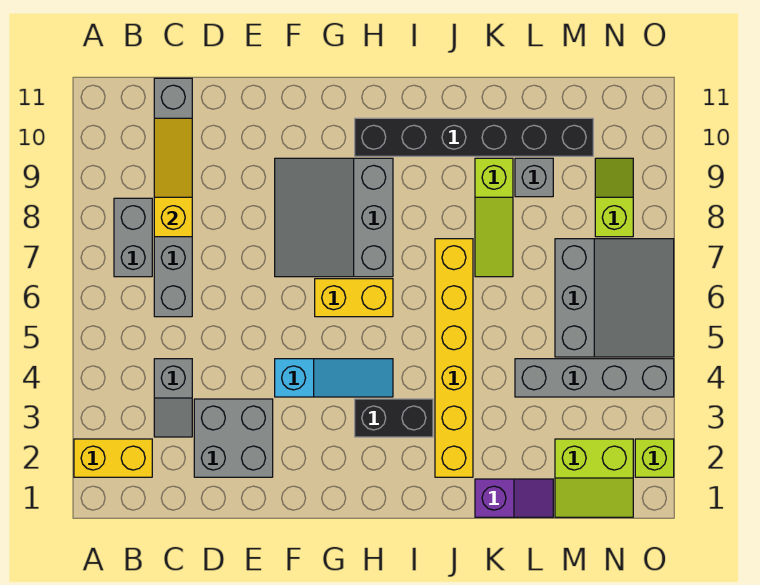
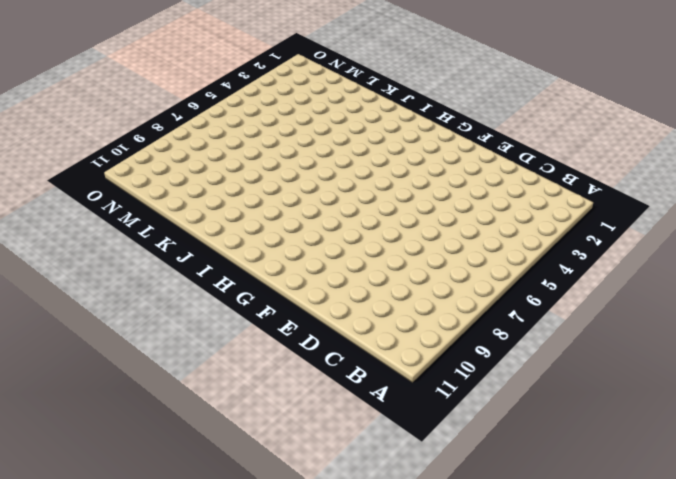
none -> yellow brick A2:B2 level 1
none -> grey brick B7:B8 level 1
none -> grey slope C3:C4 level 1 top 4

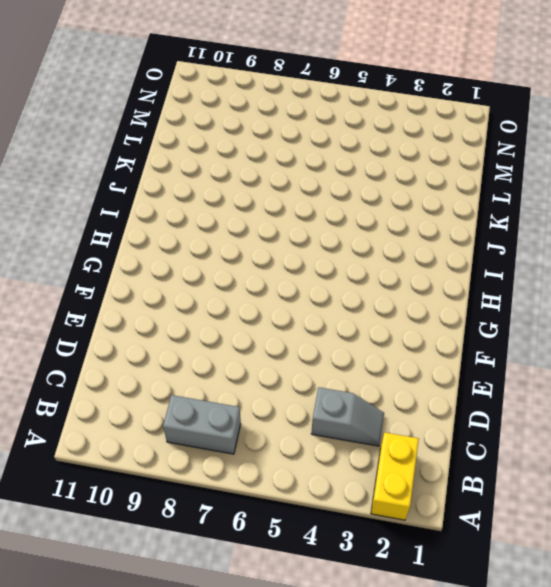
none -> grey brick C6:C11 level 1
none -> grey brick D2:E3 level 1
none -> cyan slope F4:H4 level 1 top F

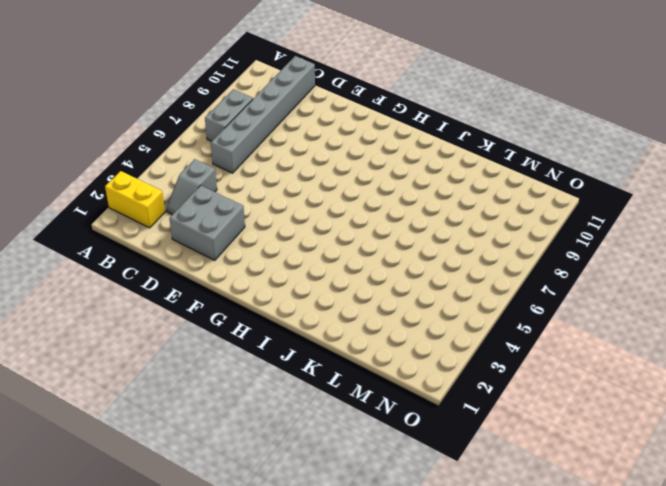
none -> cyan slope F4:H4 level 1 top F
none -> grey slope F7:H9 level 1 top H
none -> yellow brick G6:H6 level 1

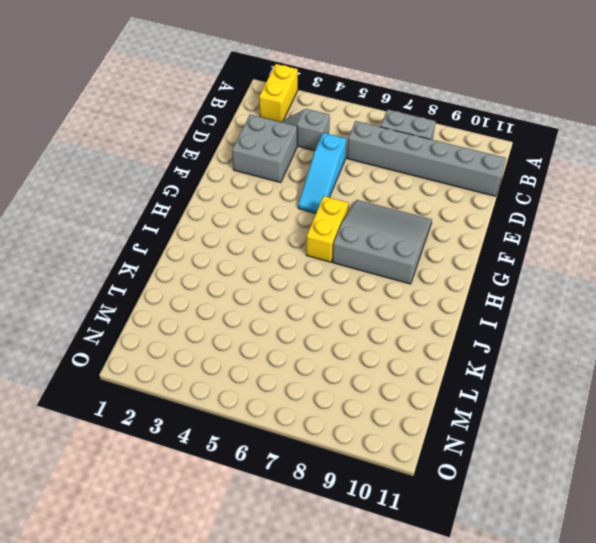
cyan slope D5:F5 level 1 top D -> cyan slope F4:H4 level 1 top F
none -> black brick H3:I3 level 1
none -> black brick H10:M10 level 1
none -> yellow brick J2:J7 level 1

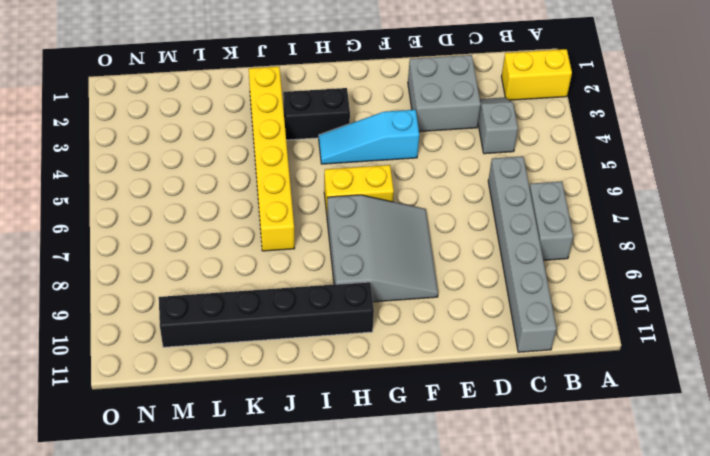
none -> purple slope K1:L1 level 1 top K
none -> lime slope K7:K9 level 1 top 9
none -> grey brick L4:O4 level 1

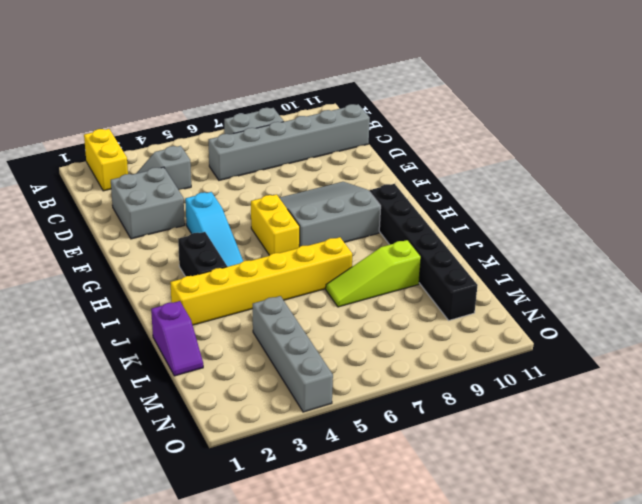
none -> grey brick L9 level 1
none -> lime slope M1:N2 level 1 top 2
none -> grey slope M5:O7 level 1 top M

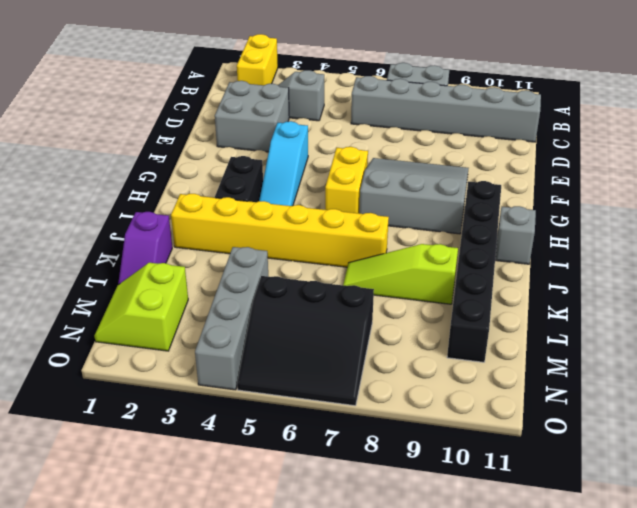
grey brick I11 level 1 -> grey brick L9 level 1
black slope M5:O7 level 1 top M -> grey slope M5:O7 level 1 top M
none -> lime slope N8:N9 level 1 top 8
none -> lime brick O2 level 1
none -> yellow slope C8:C10 level 2 top 8

